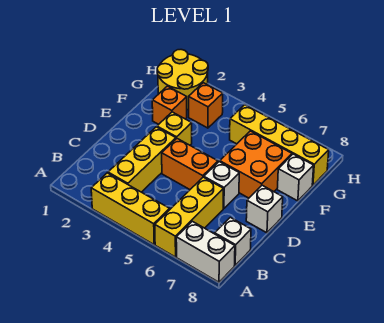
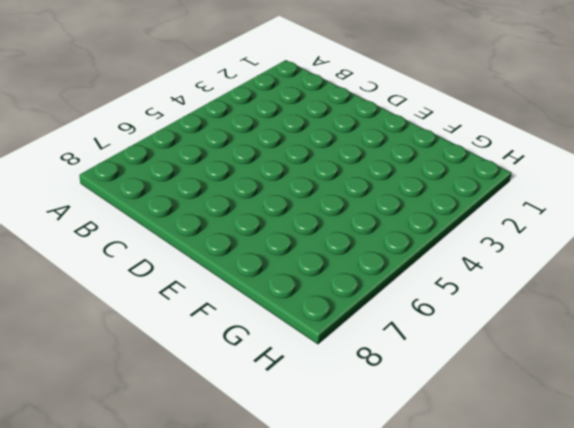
none -> yellow brick A3:A5 level 1
none -> yellow brick A6:C6 level 1
none -> white brick A7:A8 level 1

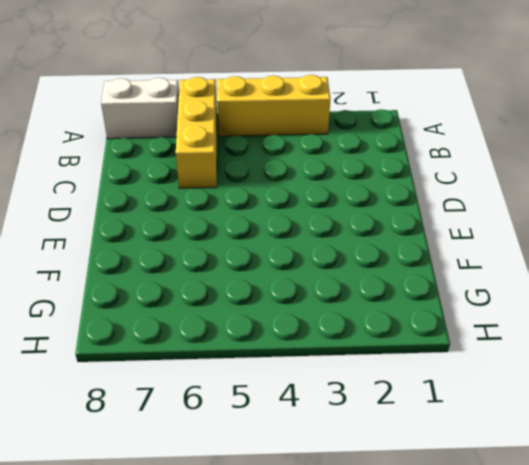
none -> yellow brick B3:D3 level 1
none -> white brick B8 level 1
none -> orange brick D4:D5 level 1

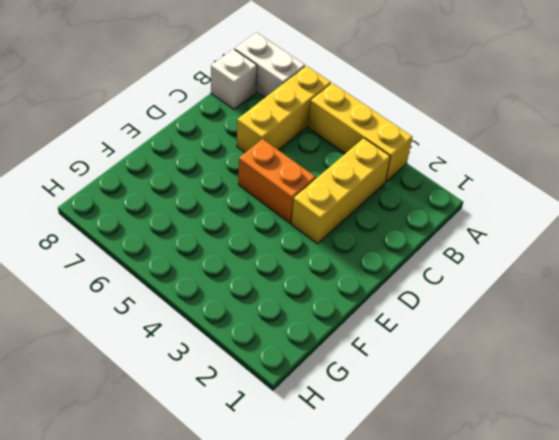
none -> white brick D6 level 1
none -> white brick D8 level 1
none -> yellow brick E3 level 1

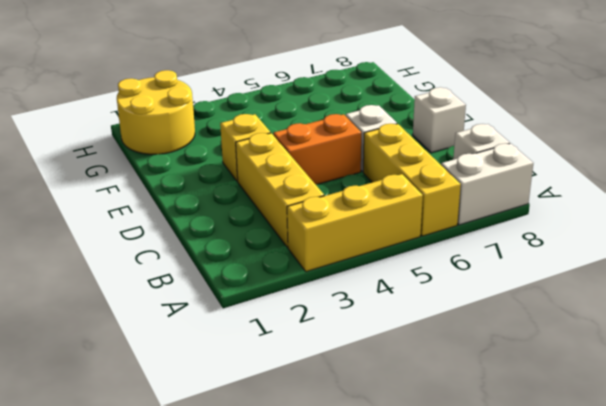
none -> orange brick E6:F7 level 1
none -> orange brick F2 level 1
none -> white brick F8 level 1

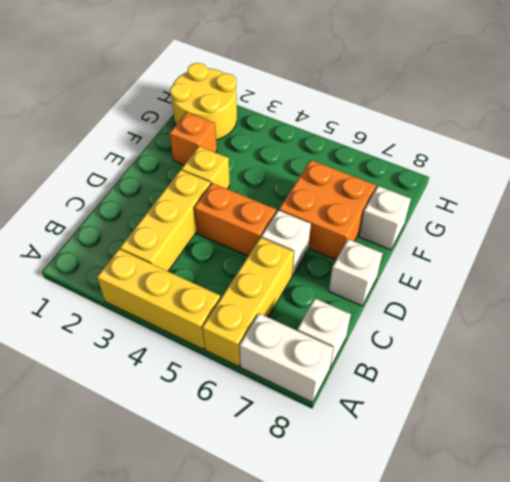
none -> orange brick G3 level 1
none -> yellow brick G5:G8 level 1

